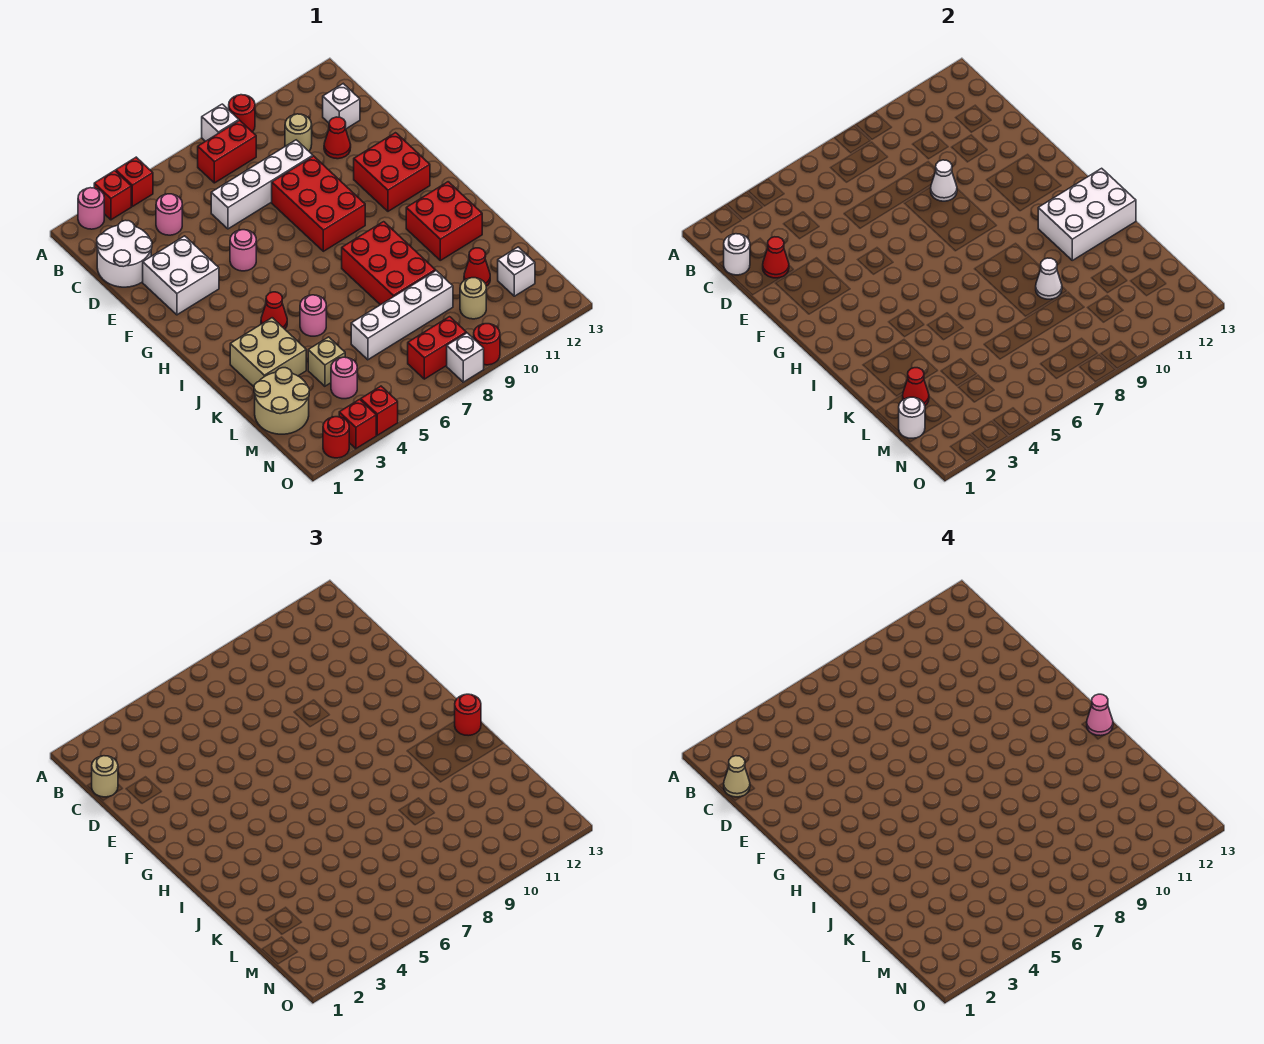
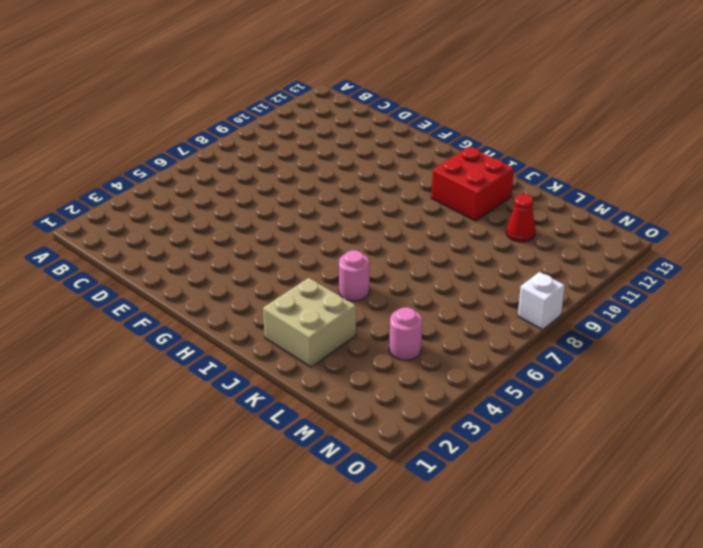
none -> pink round brick A2 level 1
none -> red brick A3 level 1
none -> red brick A4 level 1
none -> white brick A8 level 1

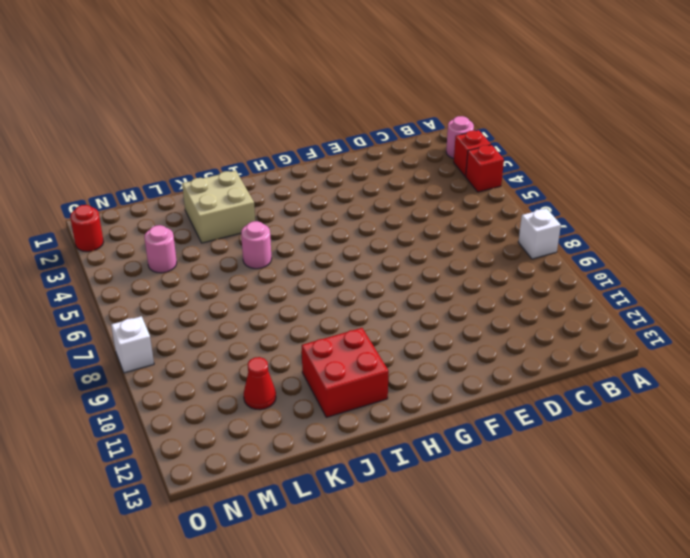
none -> red round brick A9 level 1
none -> red brick B7:B8 level 1
none -> white round brick C1:D2 level 1
none -> pink round brick C4 level 1

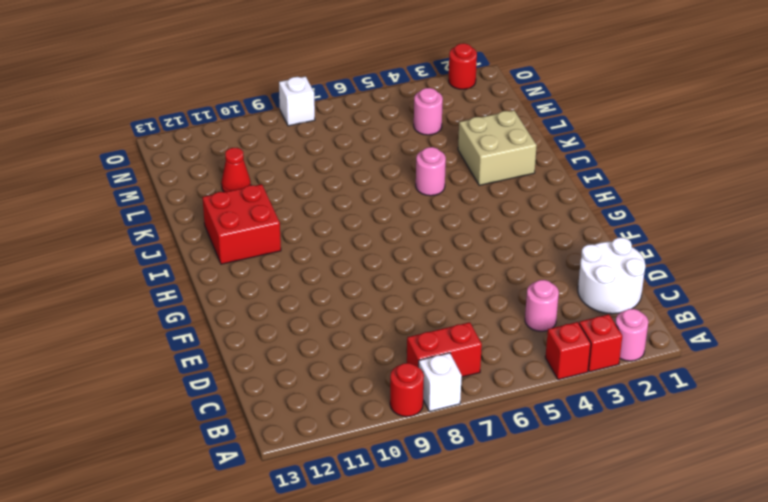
none -> tan round brick C10 level 1
none -> white brick C12 level 1
none -> white brick D6:D9 level 1
none -> red cone D11 level 1

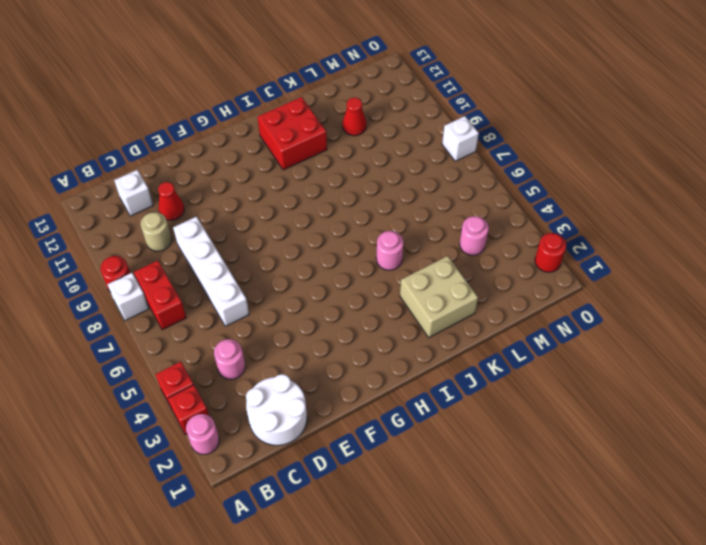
none -> white brick E2:F3 level 1
none -> red brick E8:G9 level 1
none -> pink round brick F5 level 1
none -> red brick F11:G12 level 1

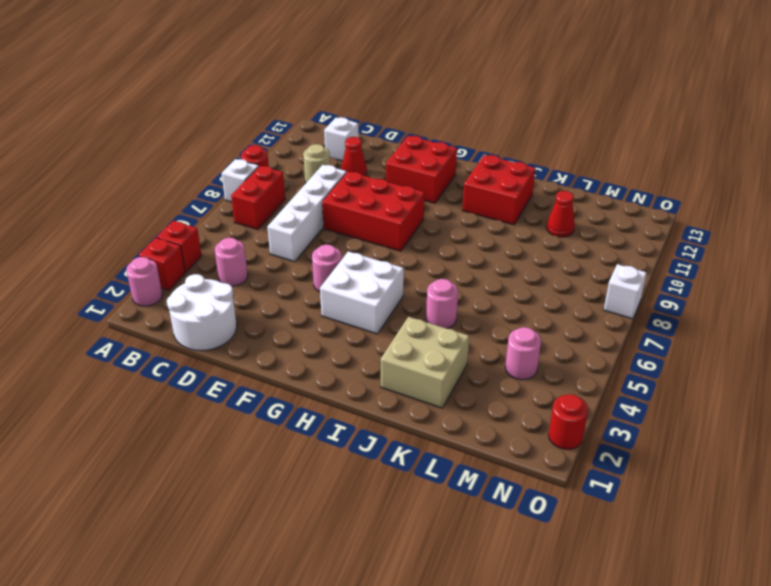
white brick G4:H5 level 1 -> white brick E2:F3 level 1
none -> red cone I4 level 1
none -> red brick I8:K9 level 1
none -> tan round brick L1:M2 level 1
none -> tan brick L4 level 1

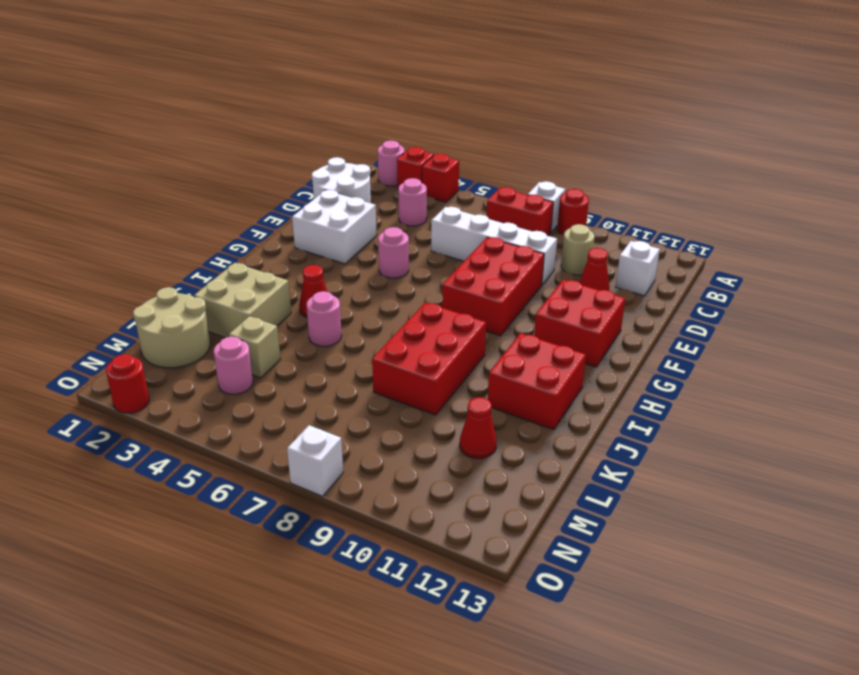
none -> white brick L6:L9 level 1
none -> tan round brick M10 level 1
none -> white brick M12 level 1
none -> red brick N7:N8 level 1

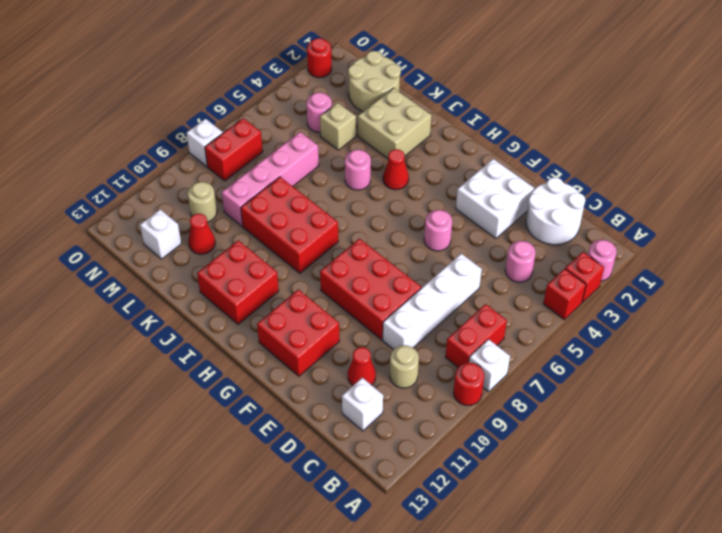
pink brick L6:L9 level 1 -> white brick L6:L9 level 1
none -> red brick O3 level 1
none -> red brick O4 level 1
none -> red round brick O9 level 1
none -> white round brick C1 level 2

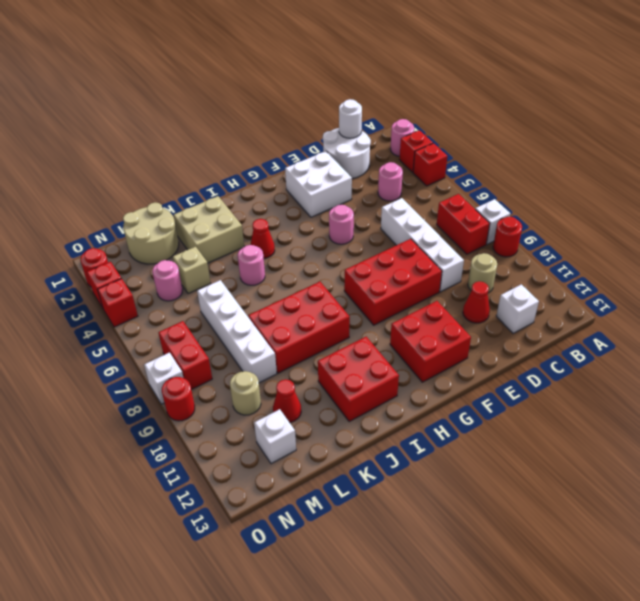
none -> red cone D2 level 2
none -> white cone E9 level 2
none -> white brick I11:J13 level 2
none -> white cone K9 level 2

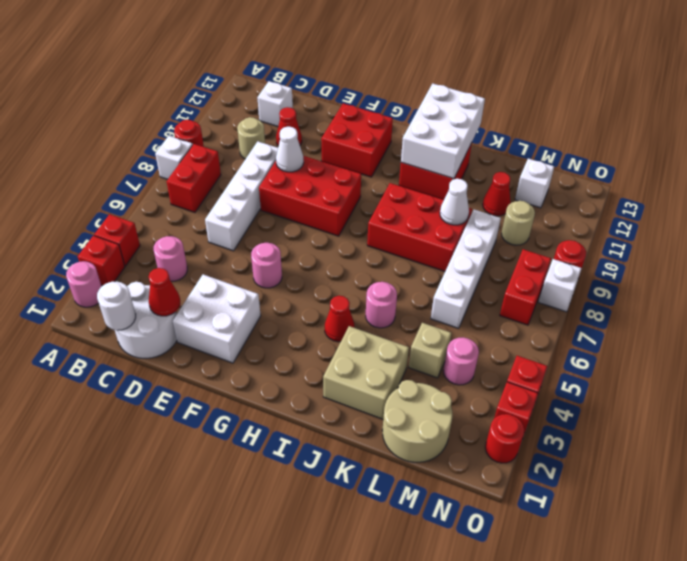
none -> red cone L2 level 2
none -> white round brick M1 level 2
none -> tan round brick C1 level 3
none -> red round brick I13 level 3

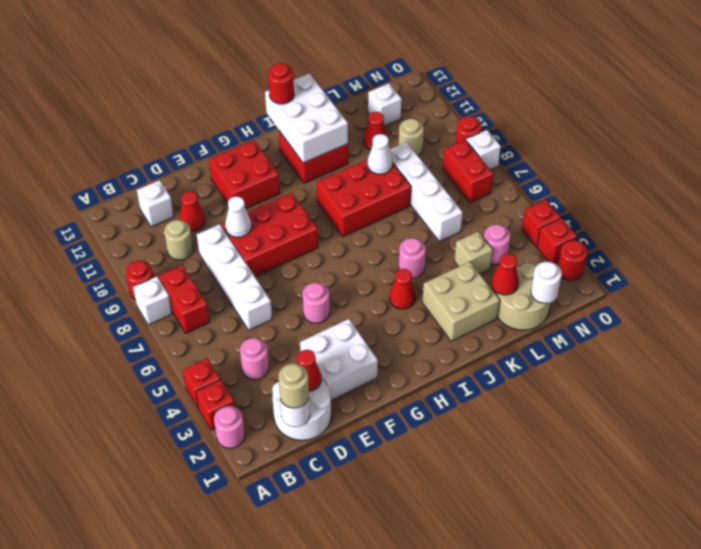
none -> tan cone C1 level 4
none -> pink cone I13 level 4

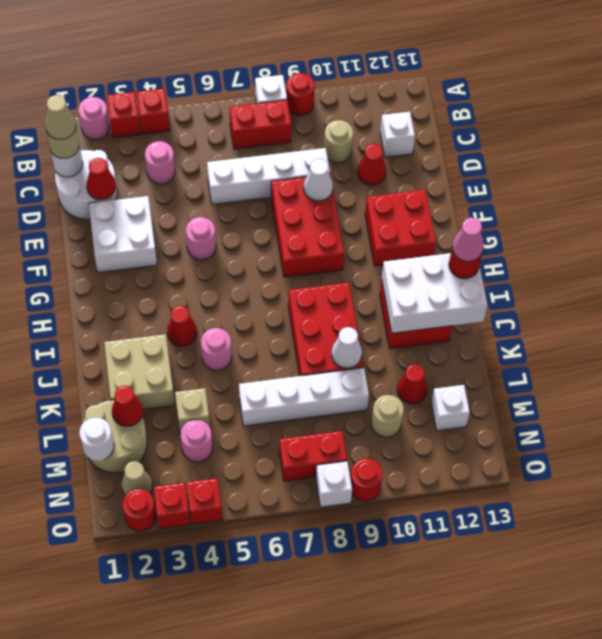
tan cone N2 level 1 -> none

